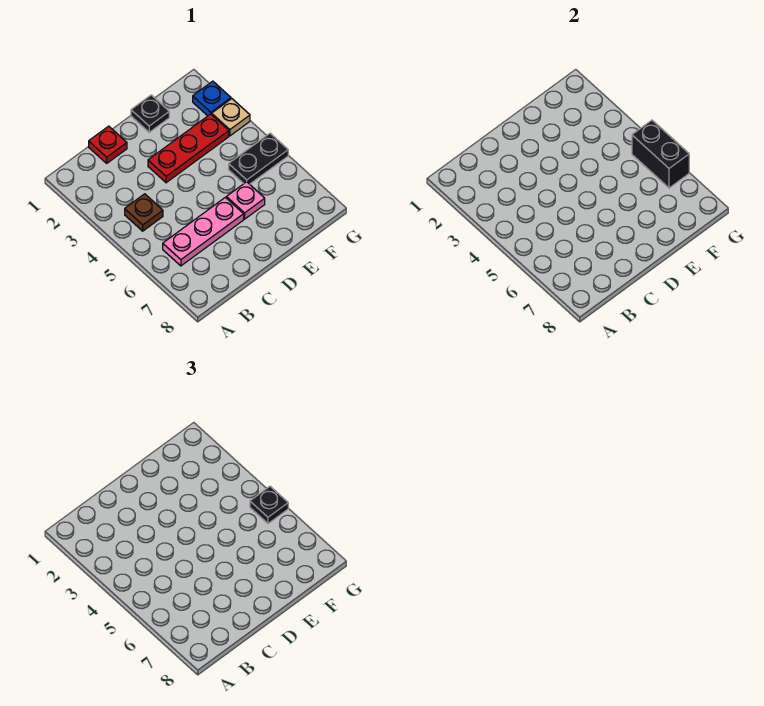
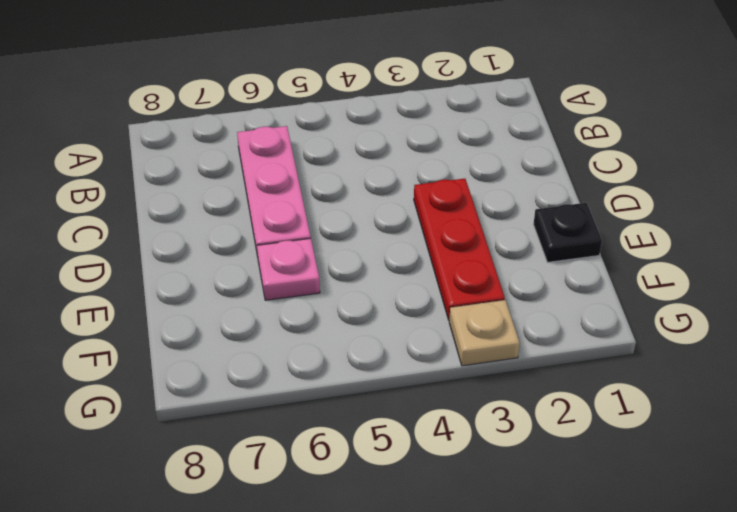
none -> brown plate B4 level 1
none -> red plate C1 level 1

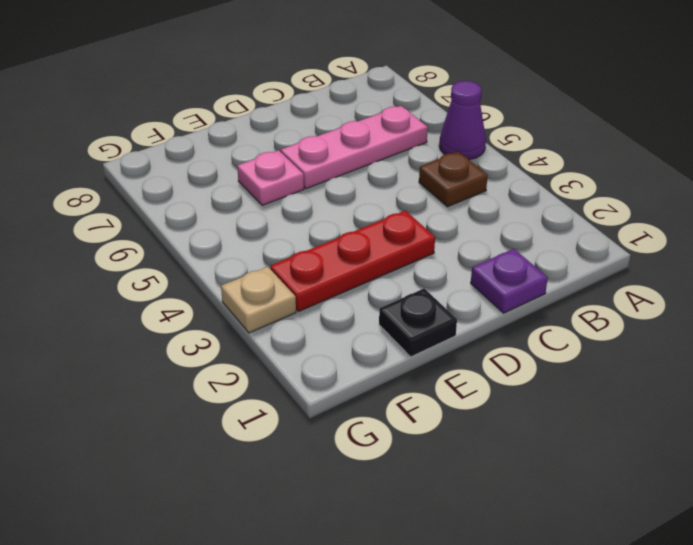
purple cone A5 level 1 -> none
purple plate C1 level 1 -> red plate C1 level 1
none -> black plate F5:G5 level 1
none -> blue plate G2 level 1

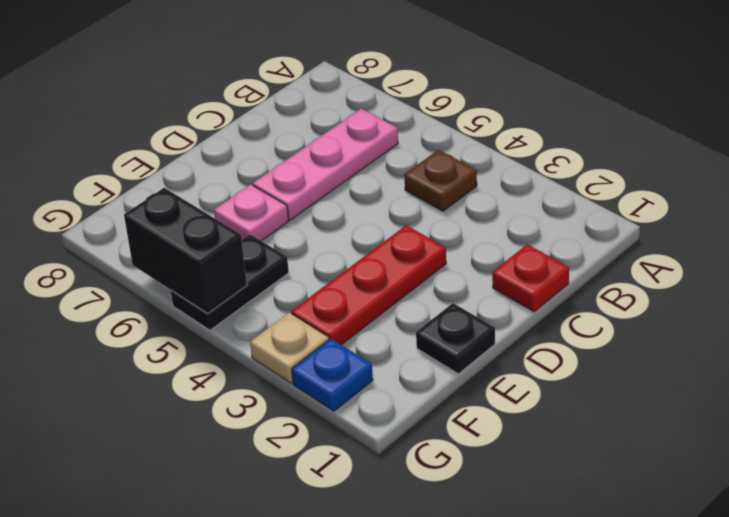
none -> black plate G5 level 3

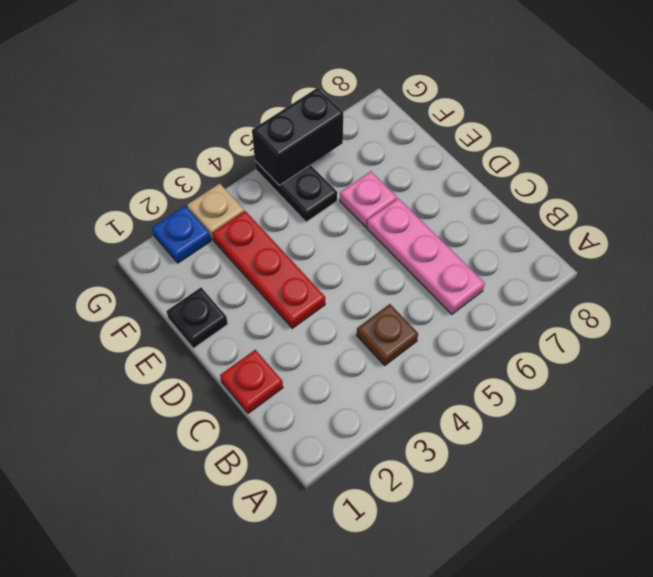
none -> black plate G5 level 3

